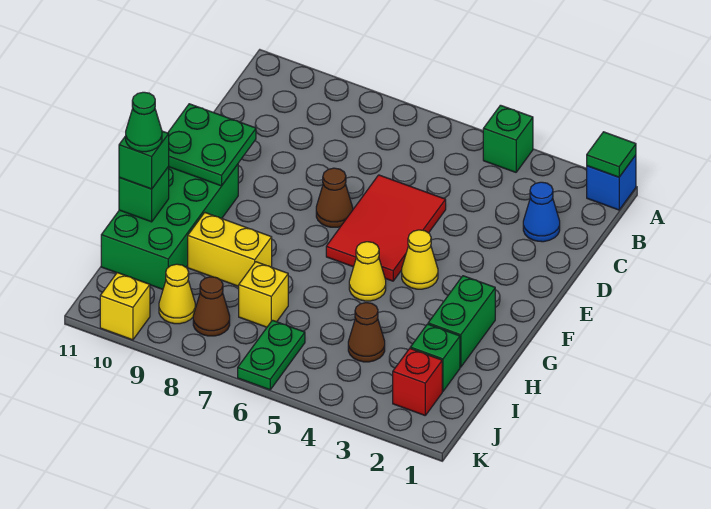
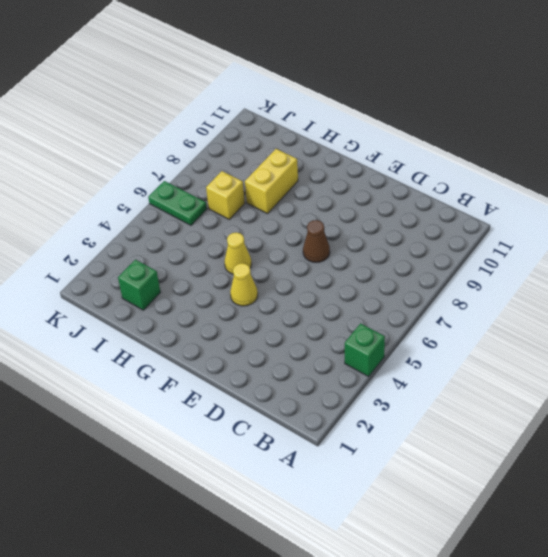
none -> blue brick A1 level 1
none -> blue cone C2 level 1
none -> red tile D5:F6 level 1

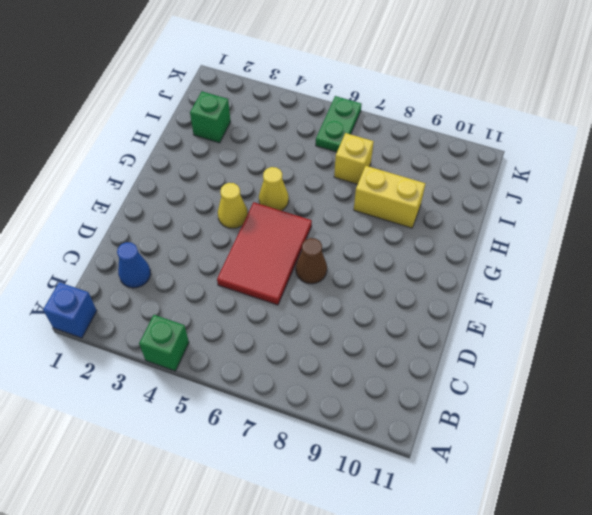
none -> green brick F10:I11 level 1
none -> green brick G2:H2 level 1
none -> brown cone I4 level 1

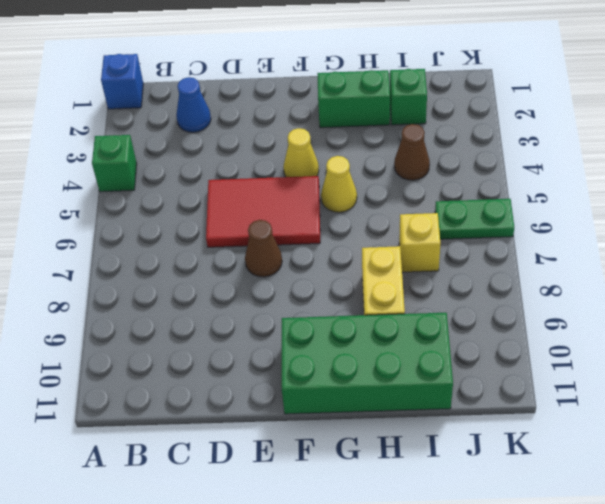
none -> red brick J2 level 1
none -> brown cone J8 level 1
none -> yellow cone J9 level 1

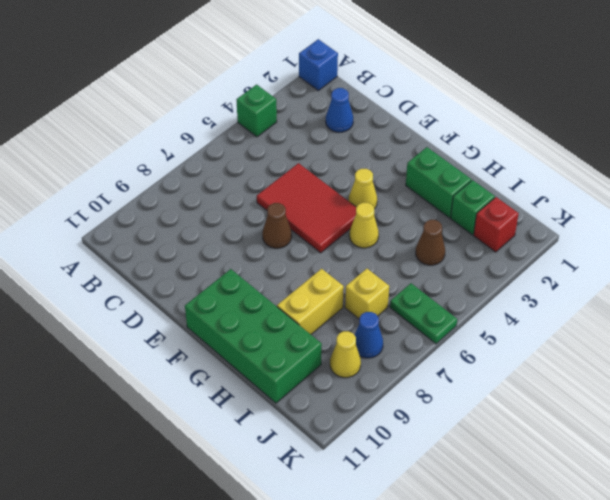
blue cone J8 level 1 -> brown cone J8 level 1
none -> yellow brick K10 level 1
none -> green tile A1 level 2
none -> green plate E10:F11 level 2

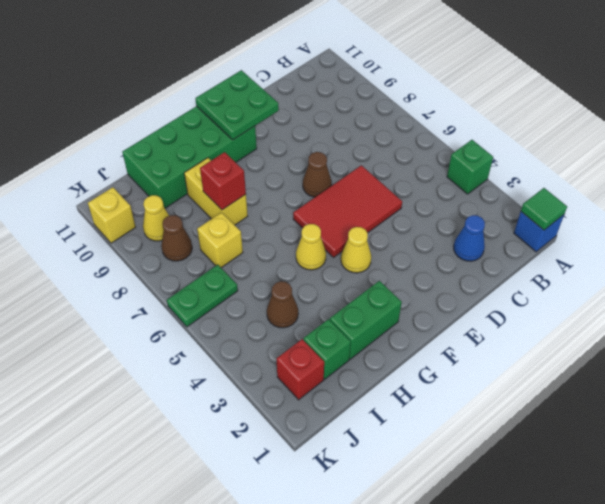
red brick H8 level 2 -> none
none -> green brick H11 level 2
none -> green brick H11 level 3
none -> green cone H11 level 4

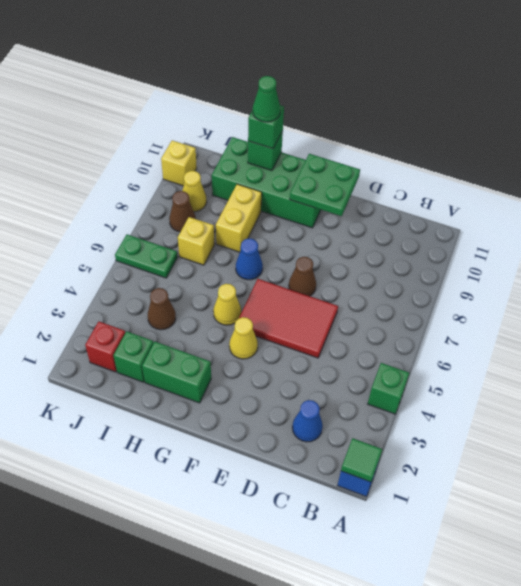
blue cone G7 level 1 -> none

